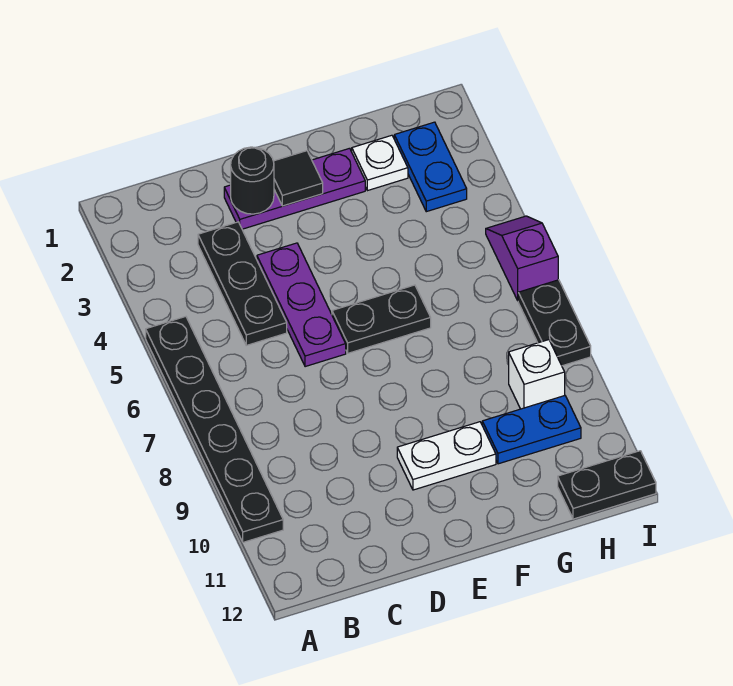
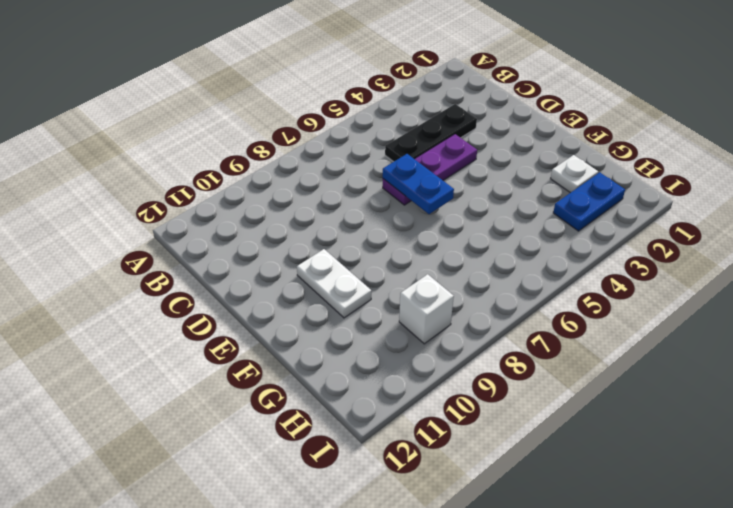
blue plate D6:E6 level 2 -> blue plate G10:H10 level 1
none -> black plate A5:A10 level 1
none -> purple plate D2:F2 level 1
none -> black plate E6:F6 level 1

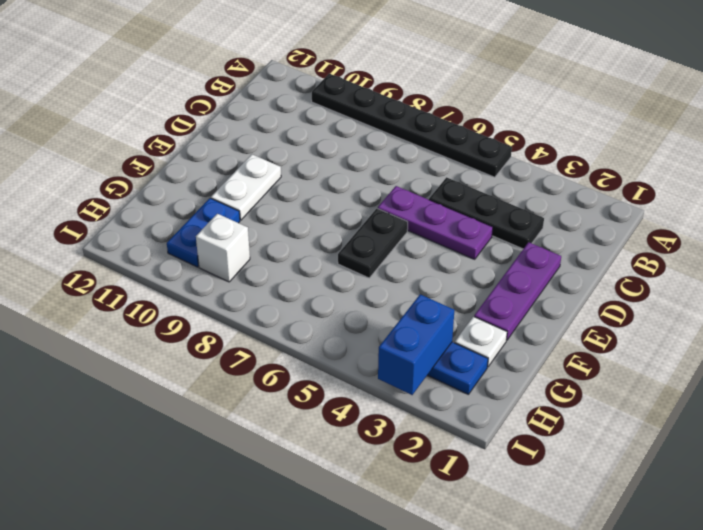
blue brick H3:I3 level 2 -> none
none -> black plate H12:I12 level 1
none -> purple slope I5:I6 level 1 top 6
none -> black plate I7:I8 level 1

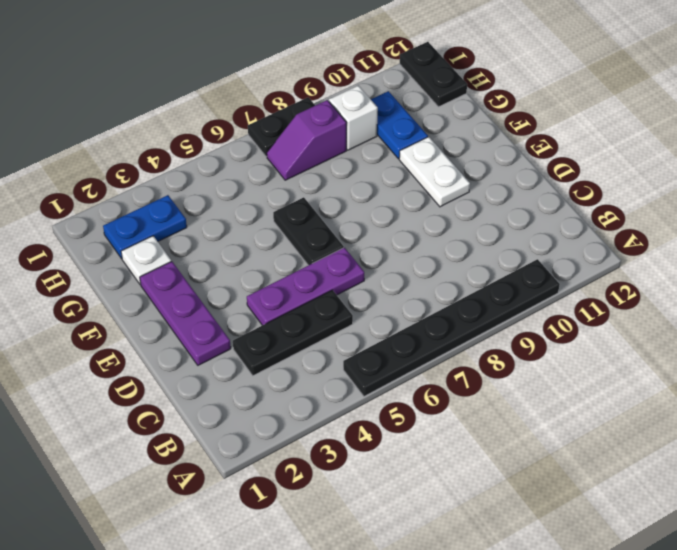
purple slope H7:H8 level 1 top 8 -> purple slope I5:I6 level 1 top 6
none -> black round brick D2 level 2
none -> black tile E2 level 2

